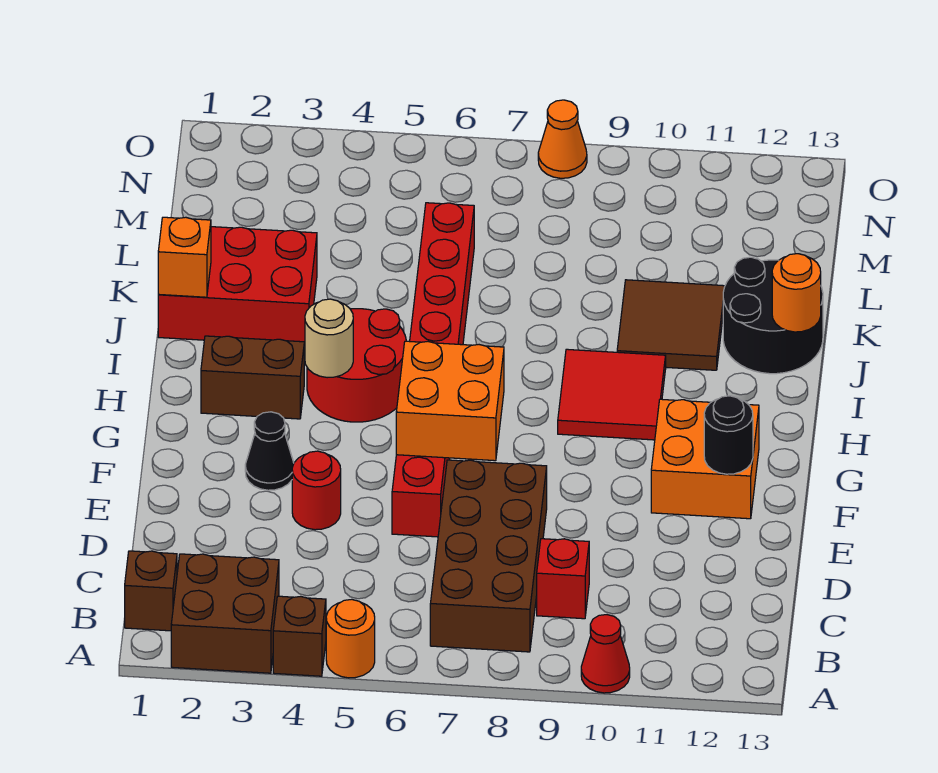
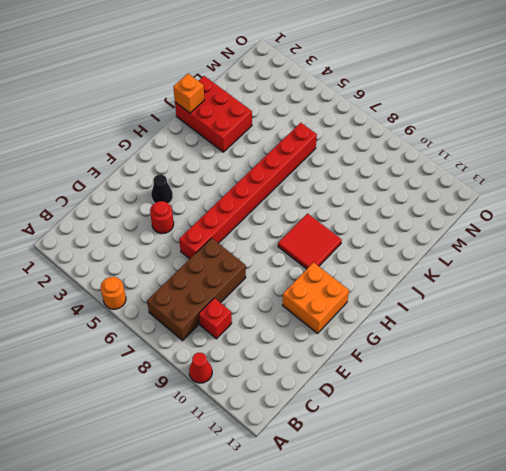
none -> brown brick A2:B3 level 1
none -> brown brick A4 level 1
none -> brown brick B1 level 1

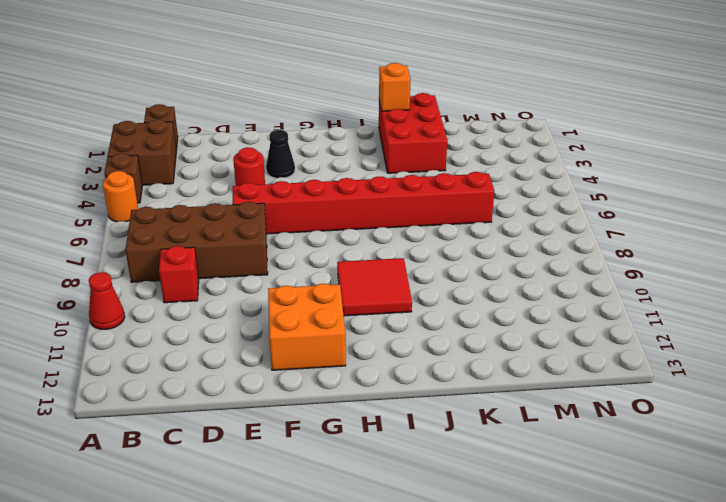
none -> brown brick H2:H3 level 1
none -> red round brick H4:I5 level 1
none -> brown tile J10:K11 level 1

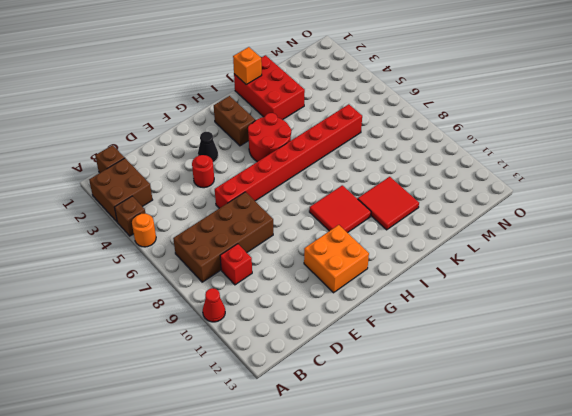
red tile J10:K11 level 1 -> brown tile J10:K11 level 1
none -> black round brick J12:K13 level 1
none -> orange cone O8 level 1
none -> orange brick F6:G7 level 2

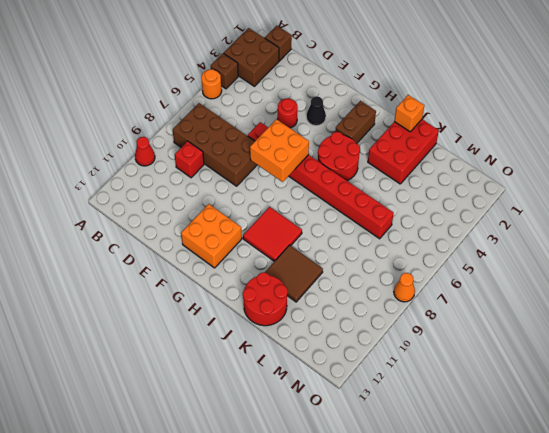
red round brick J12:K13 level 1 -> black round brick J12:K13 level 1
none -> black round brick F12 level 2
none -> tan round brick H4 level 2
none -> orange round brick J13 level 2

